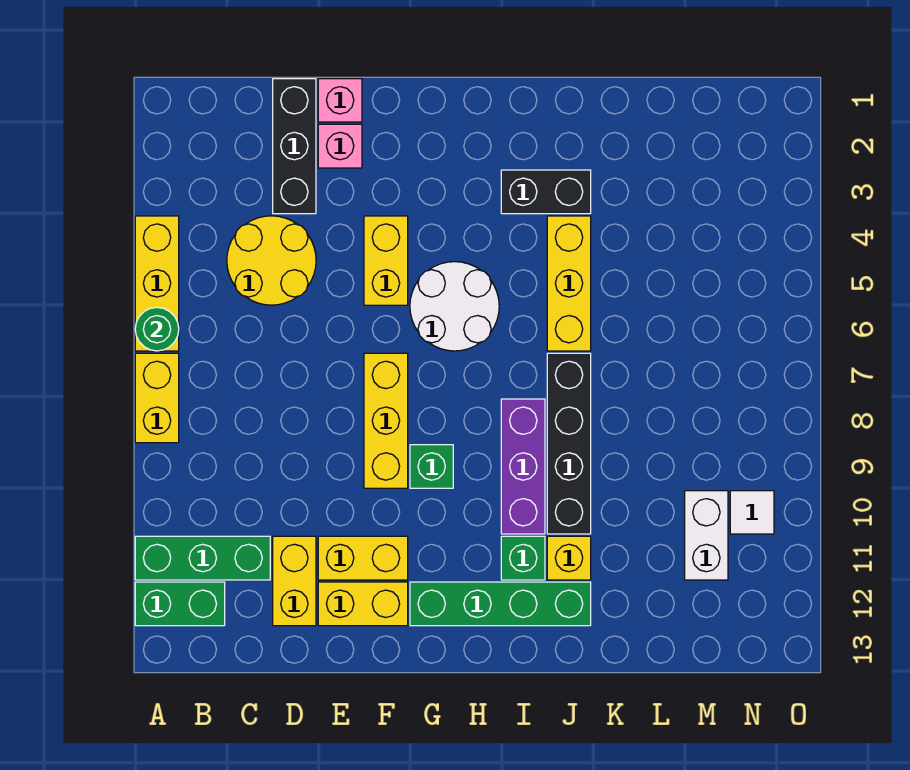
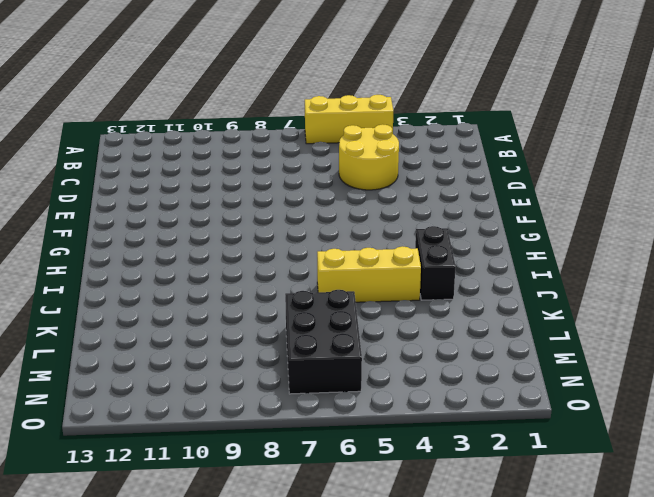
black brick L6:N7 level 1 -> none
none -> yellow brick A7:A8 level 1
none -> green brick A11:C11 level 1
none -> green brick A12:B12 level 1

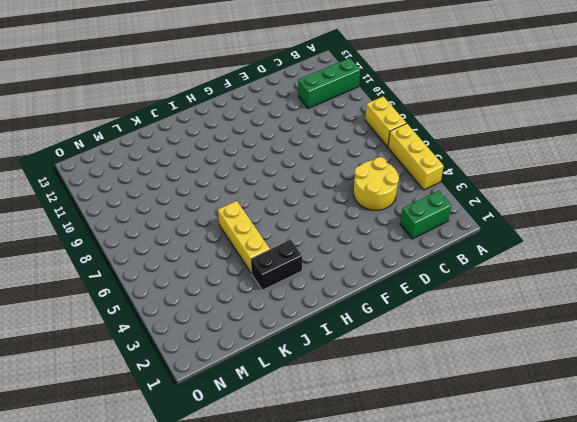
green brick B2:C2 level 1 -> green brick A12:B12 level 1
none -> black brick D1:D3 level 1
none -> yellow brick D11:D12 level 1
none -> pink brick E1 level 1

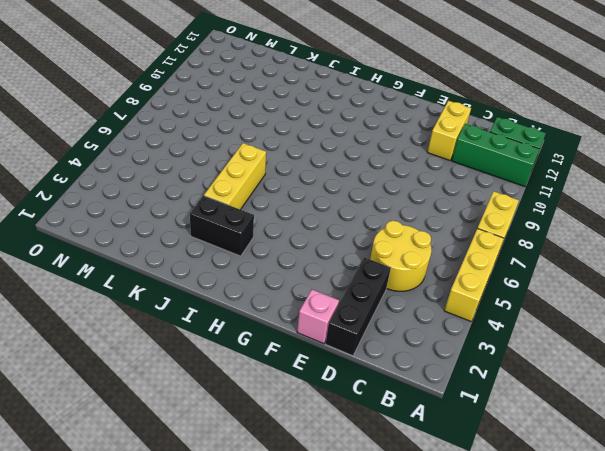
none -> pink brick E2 level 1
none -> yellow brick E11:F11 level 1
none -> yellow brick E12:F12 level 1

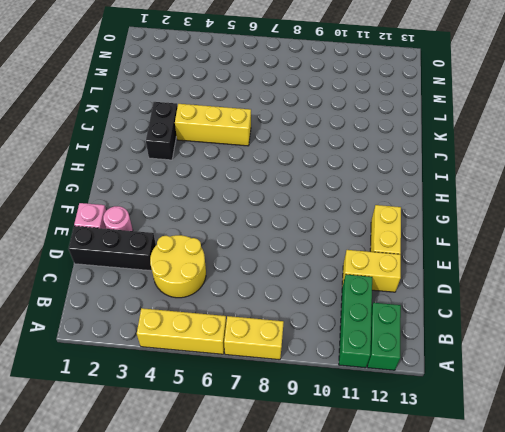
pink round brick E2 level 1 -> pink brick E2 level 1
none -> yellow brick E11:F11 level 1
none -> yellow brick F4:F5 level 1
none -> yellow brick F7:F9 level 1

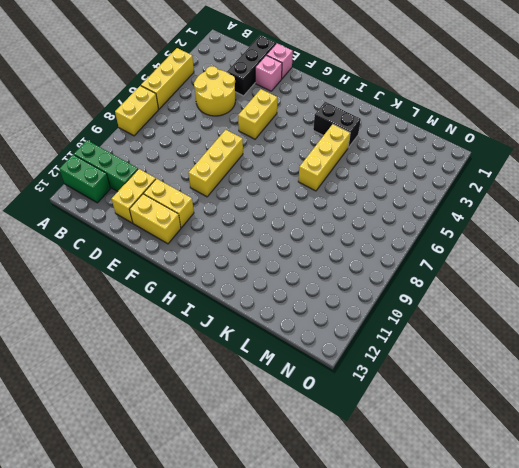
none -> white round brick G5:H6 level 1
none -> green brick G9 level 1
none -> green brick G12:J12 level 1

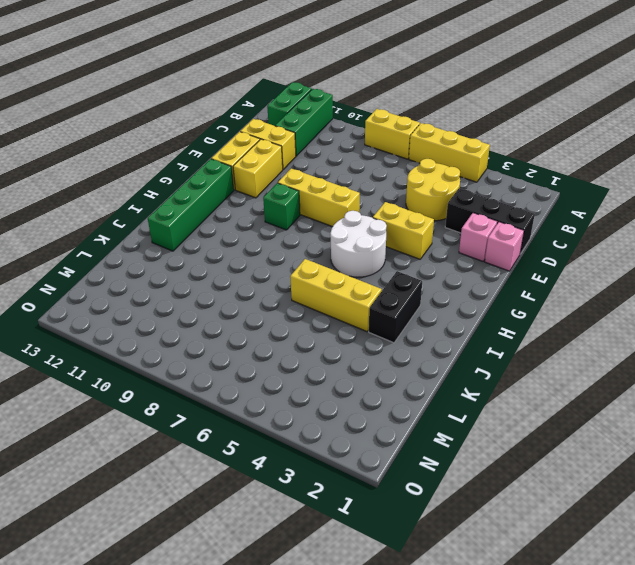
none -> purple brick I8:I10 level 1
none -> green brick I11 level 1
none -> black brick J7:J10 level 1

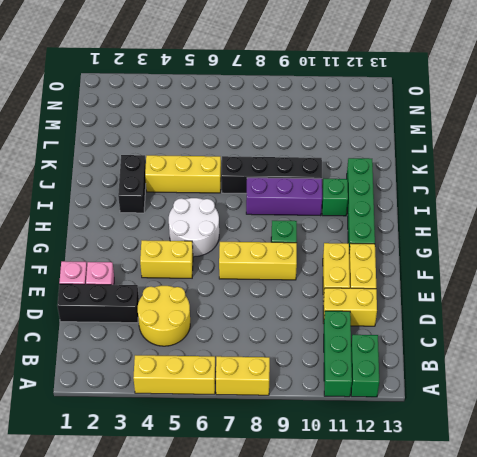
none -> yellow brick J11 level 1
none -> white brick M10:M11 level 1
none -> white tile N10 level 1

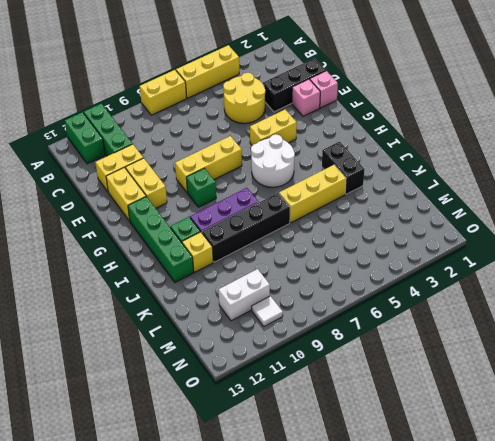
none -> green round brick A6 level 2

